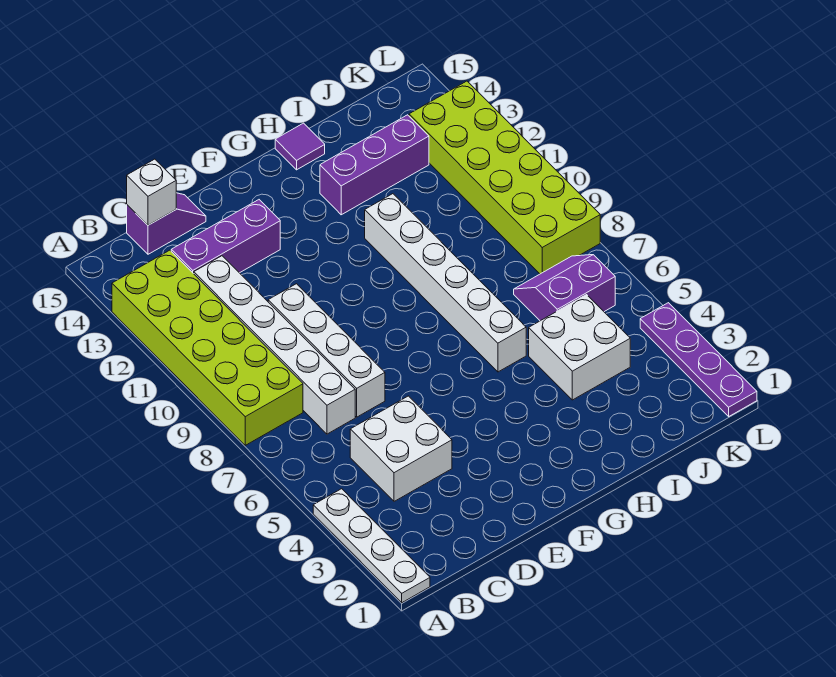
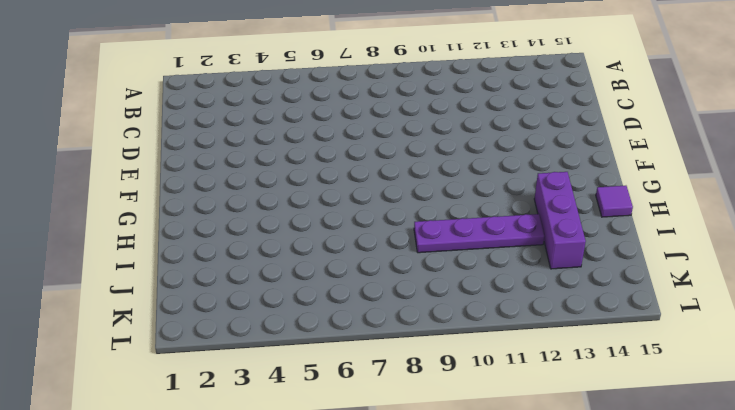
purple plate I9:I12 level 1 -> purple plate L1:L4 level 1
none -> white plate A1:A4 level 1
none -> lime brick A8:B13 level 1
none -> white brick C4:D5 level 1

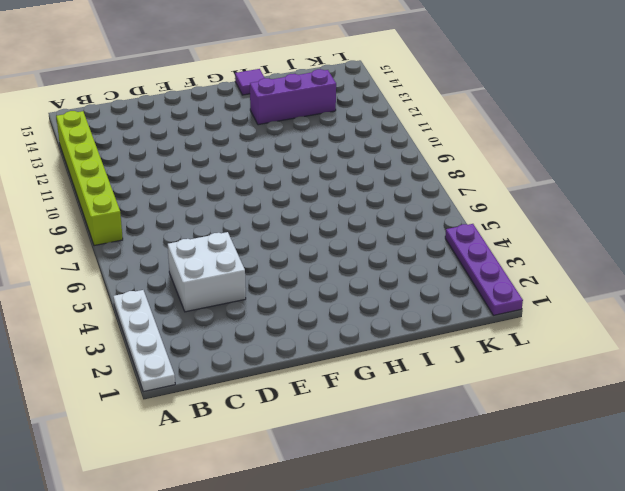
lime brick A8:A13 level 1 -> lime brick A8:B13 level 1
none -> white brick C7:C12 level 1
none -> purple brick C13:E13 level 1
none -> purple slope C15:D15 level 1 top C

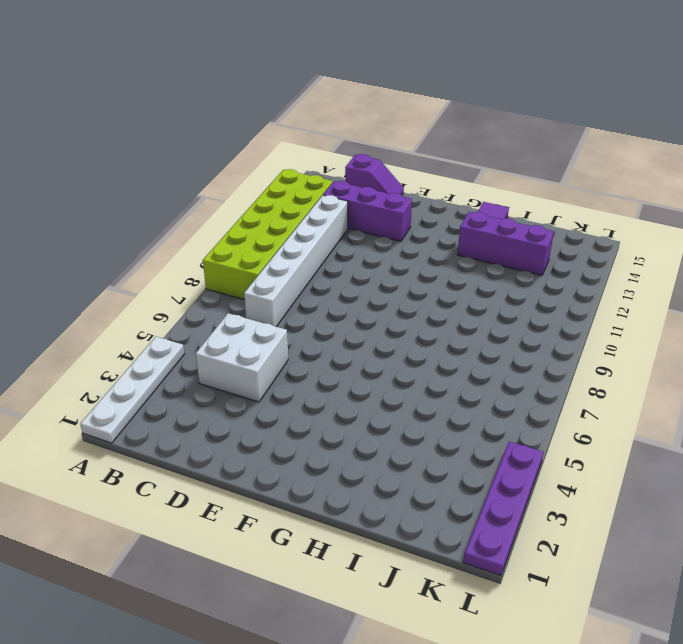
none -> white brick D7:D10 level 1
none -> white brick H6:H11 level 1
none -> white brick I4:J5 level 1

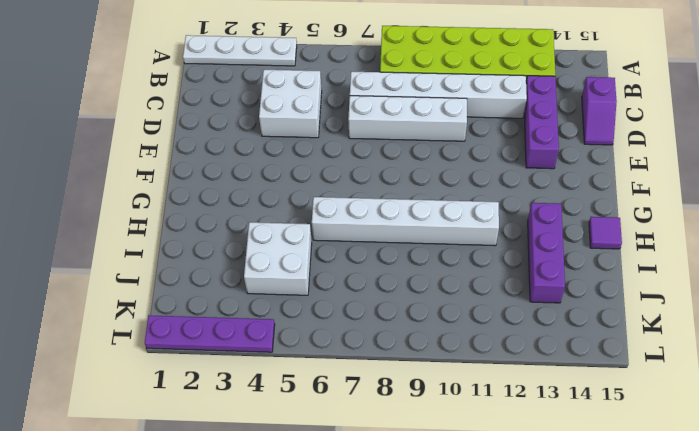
none -> purple slope J6:K7 level 1 top 6
none -> lime brick K8:L13 level 1
none -> white brick C15 level 2

